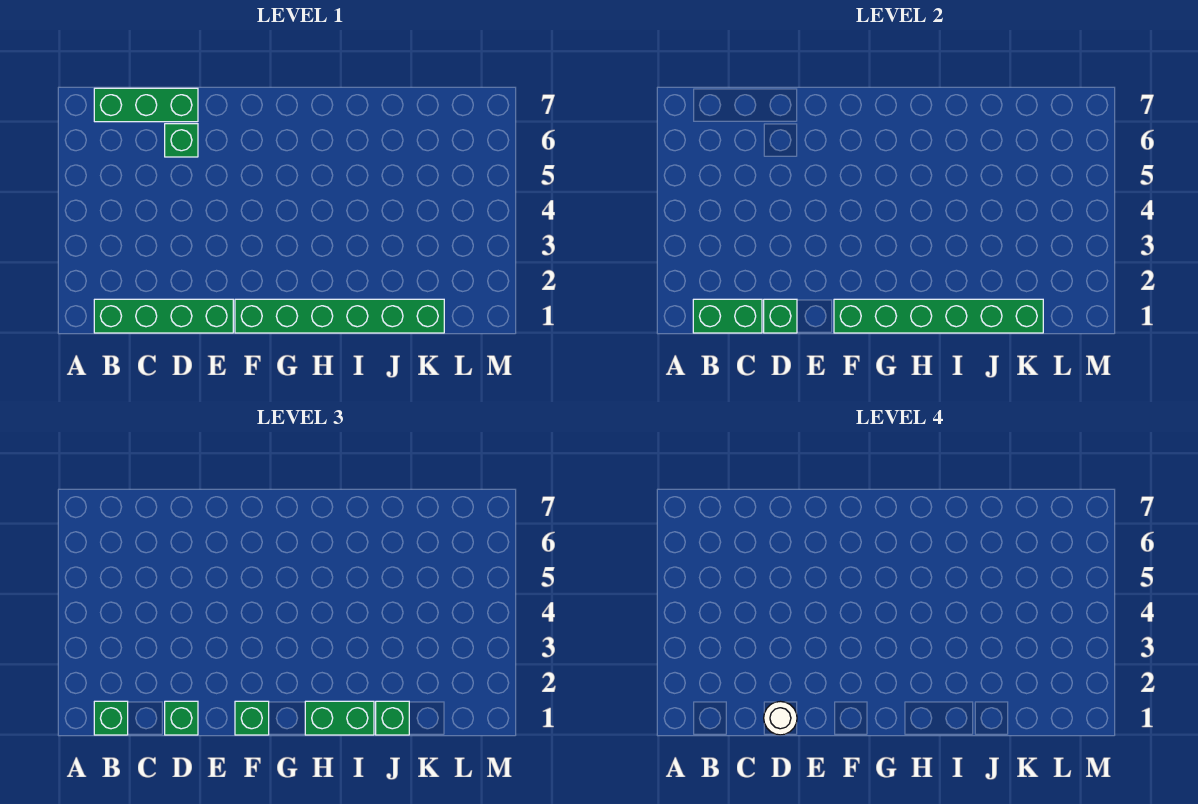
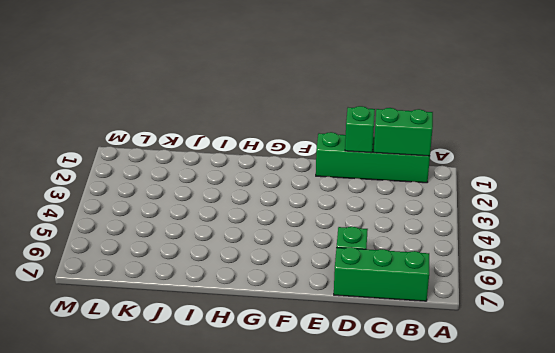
none -> green brick F1:K1 level 1
none -> green brick F1:K1 level 2
none -> green brick B1 level 3

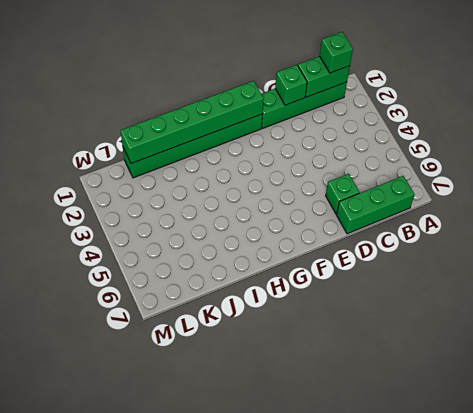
none -> green brick D1 level 3
none -> green brick F1 level 3
none -> green brick H1:I1 level 3

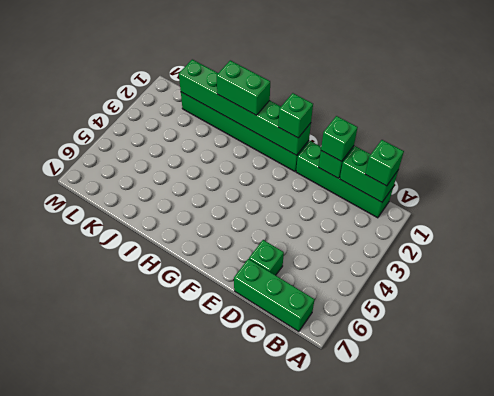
none -> green brick J1 level 3
none -> white round brick D1 level 4

